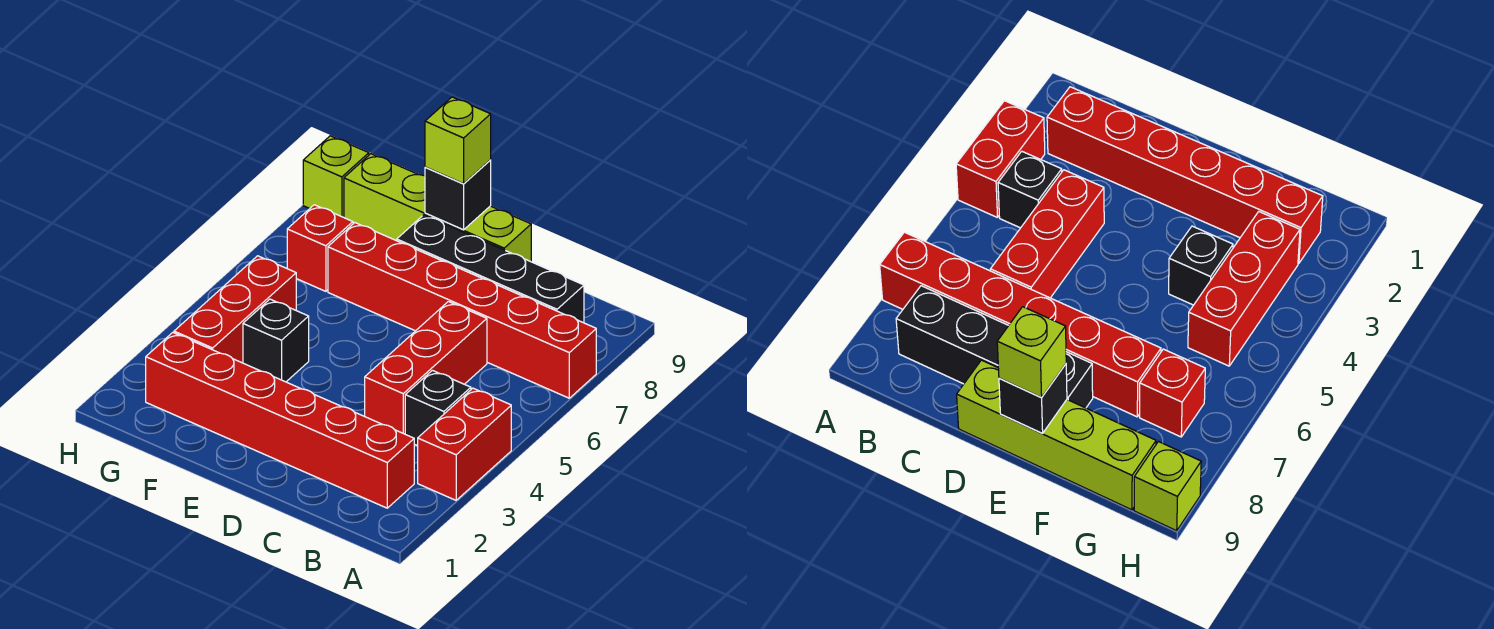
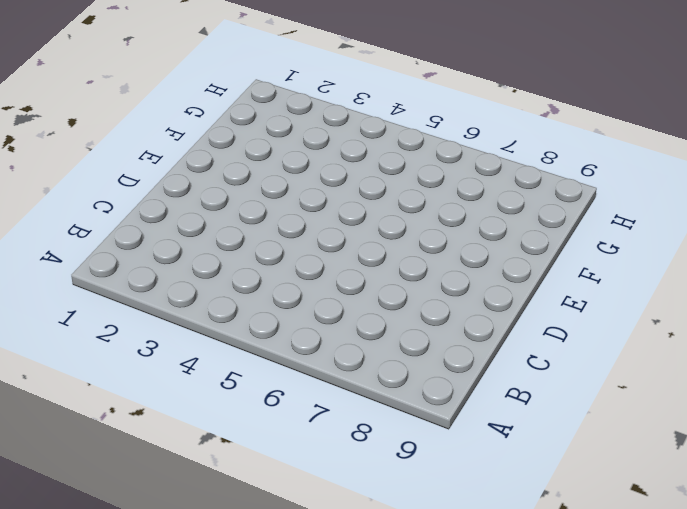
none -> red brick A3:A4 level 1
none -> red brick A7:F7 level 1
none -> red brick B2:G2 level 1

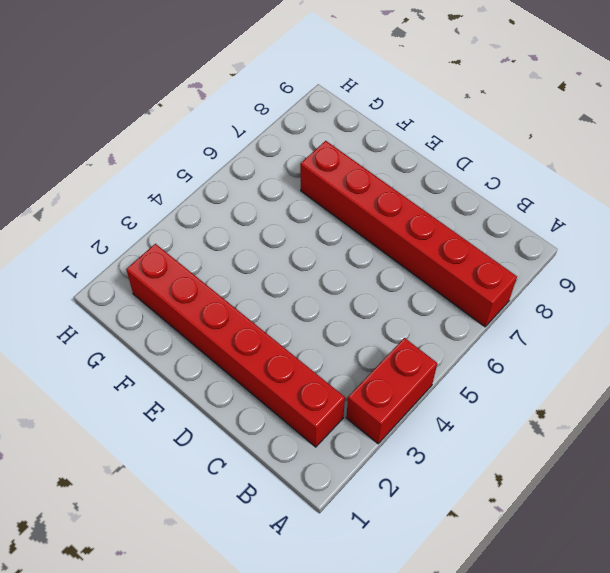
none -> black brick B4 level 1
none -> black brick B8:E8 level 1
none -> red brick C4:C6 level 1

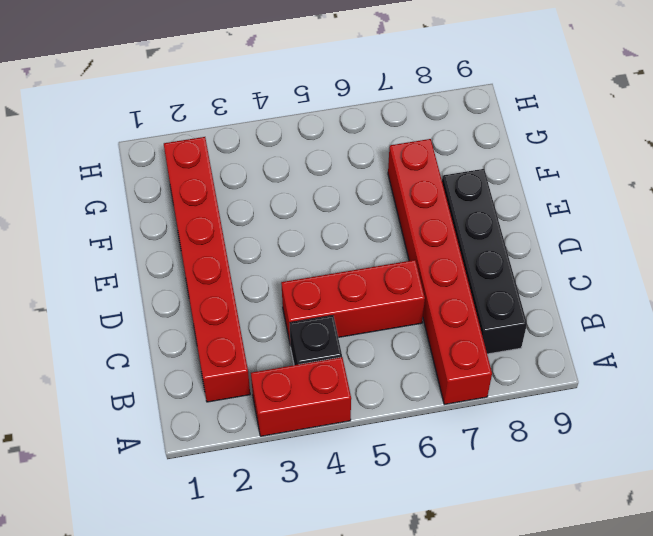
none -> lime brick D9:G9 level 1
none -> black brick F4 level 1
none -> red brick G3:G5 level 1

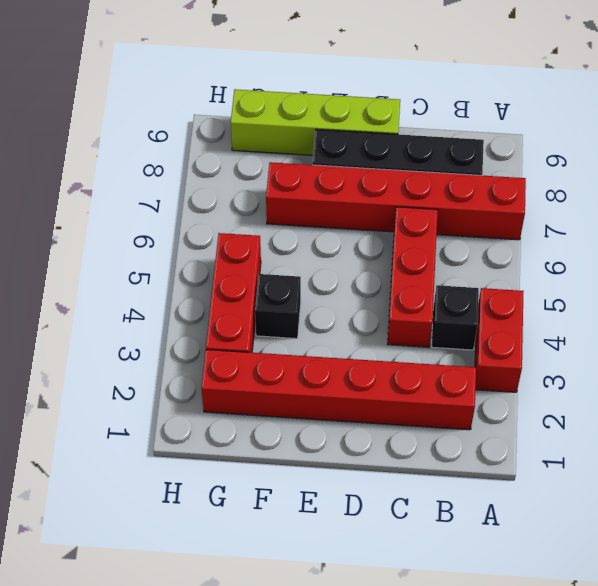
none -> red brick G7 level 1
none -> lime brick H9 level 1
none -> black brick E9 level 2

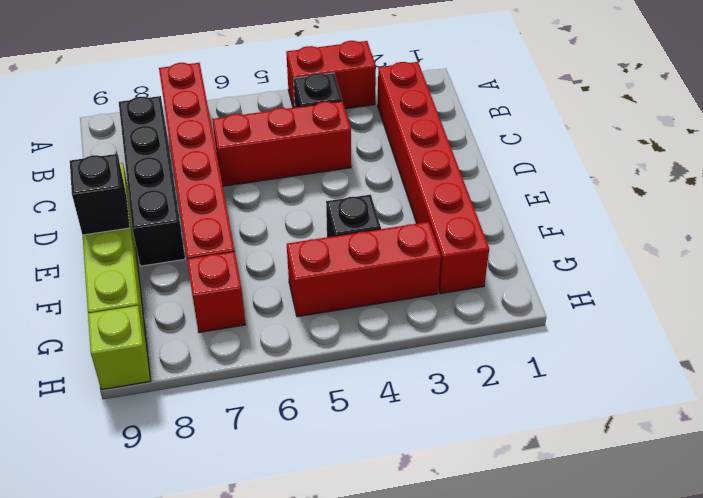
none -> lime brick E9 level 3

